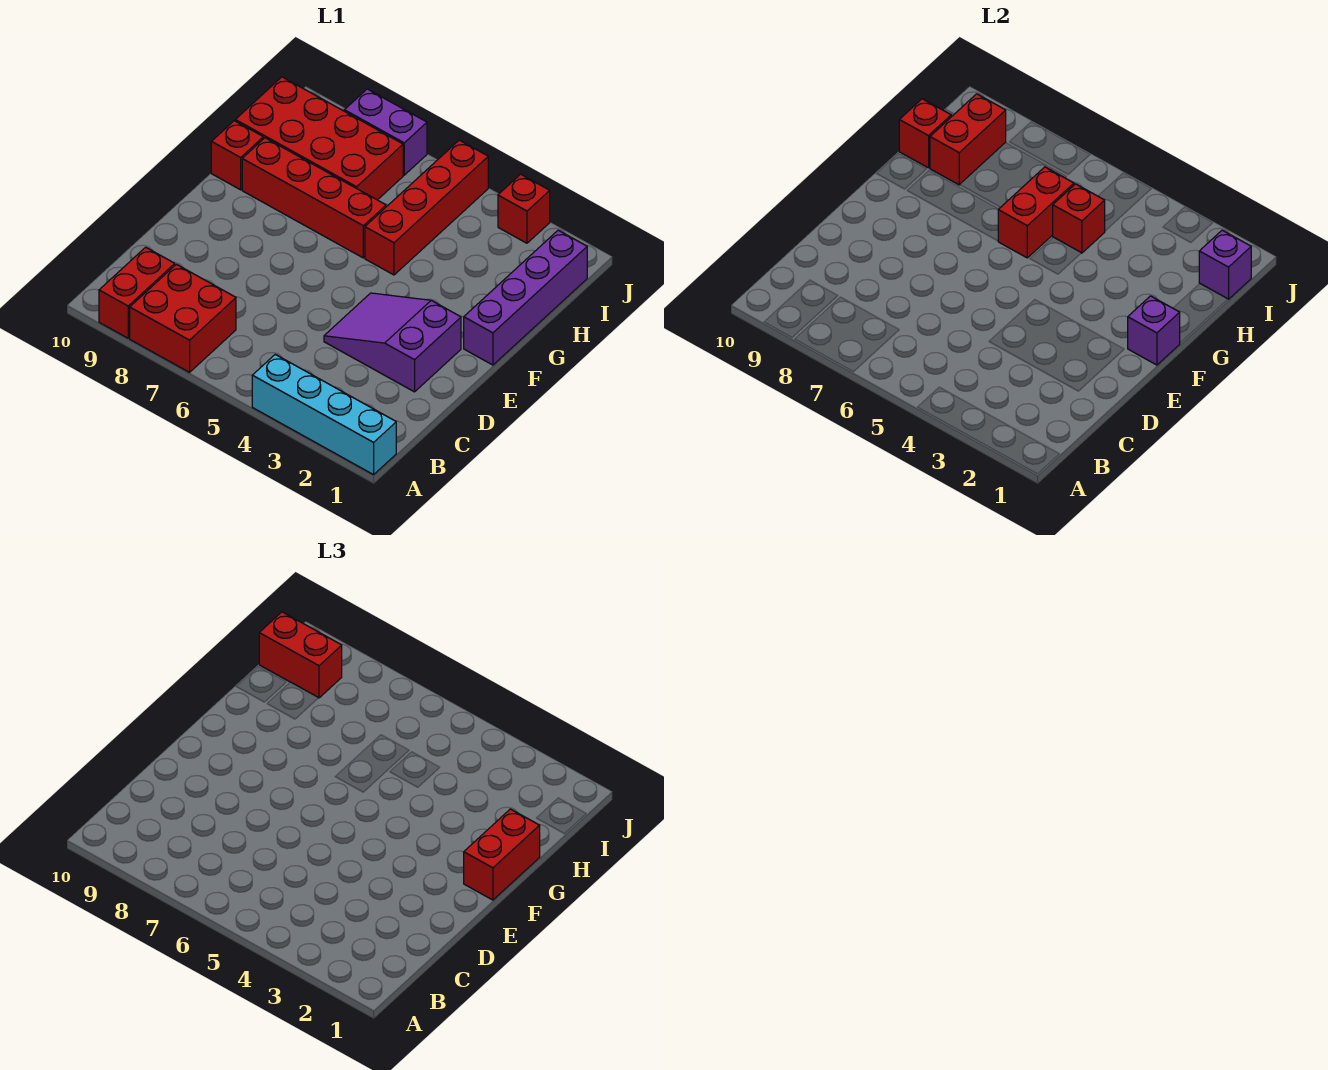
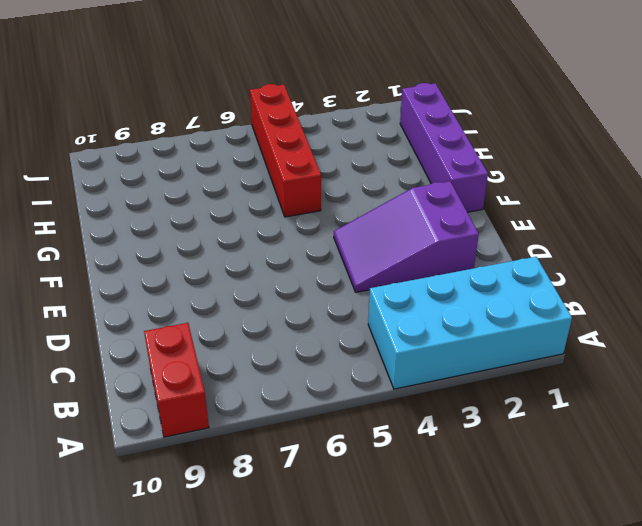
cyan brick A1:B4 level 1 -> cyan brick A1:A4 level 1
none -> red brick A7:B8 level 1
none -> red brick G6:G9 level 1
none -> red brick G10 level 1

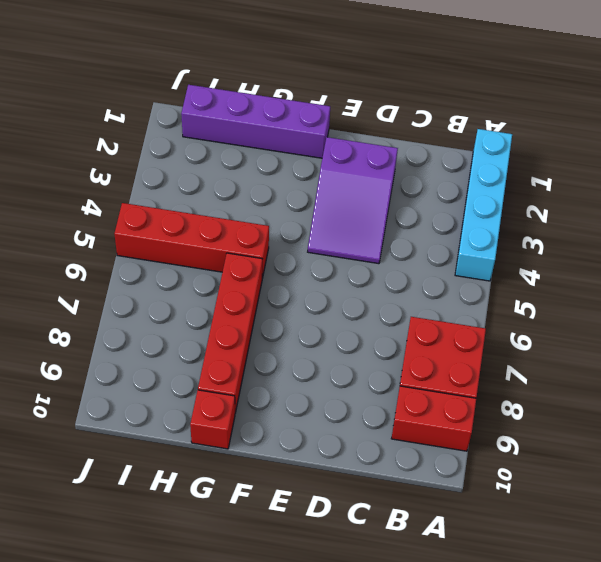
none -> red brick H7:I10 level 1
none -> red brick J3 level 1
none -> purple brick J7:J8 level 1

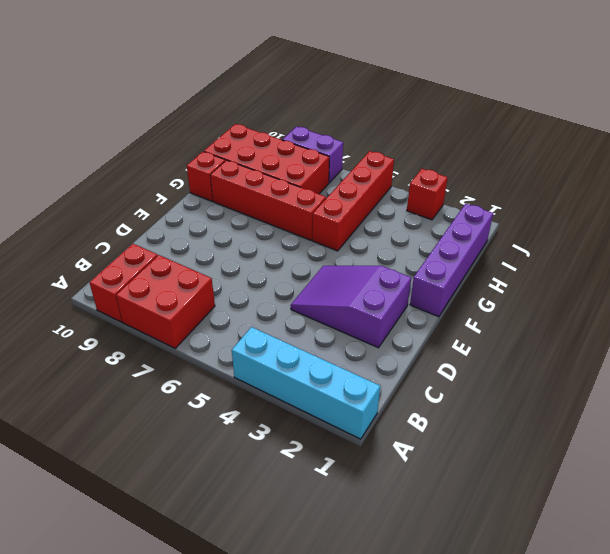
none -> purple brick F1 level 2
none -> red brick G6:H6 level 2
none -> red brick H5 level 2

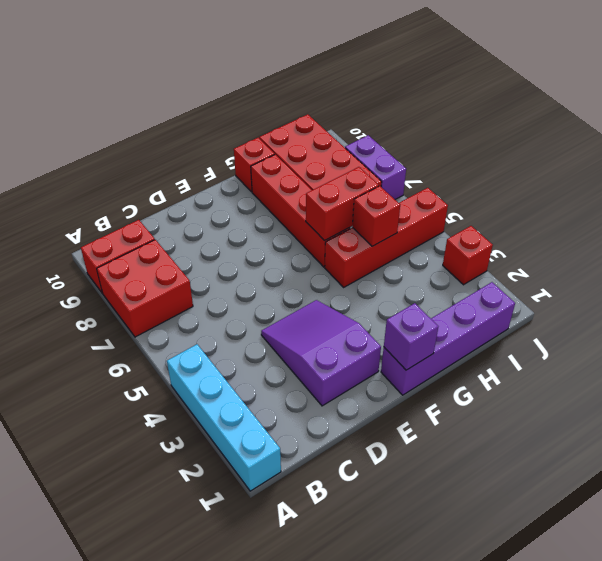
none -> red brick H9:I9 level 2
none -> red brick H10 level 2
none -> purple brick I1 level 2

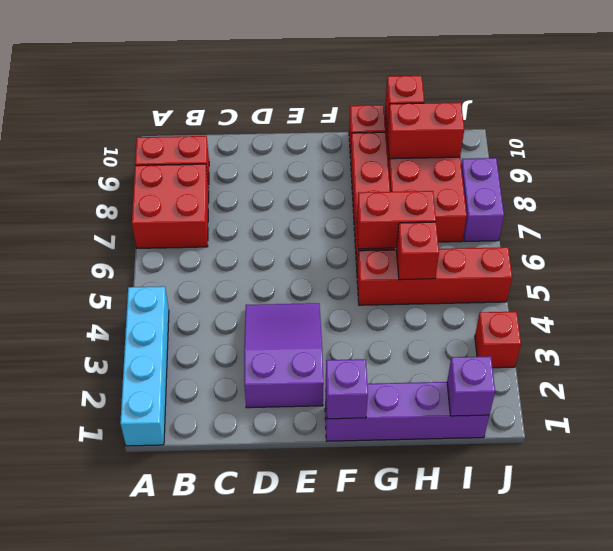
none -> red brick F1:G1 level 3
none -> red brick I9:I10 level 3

